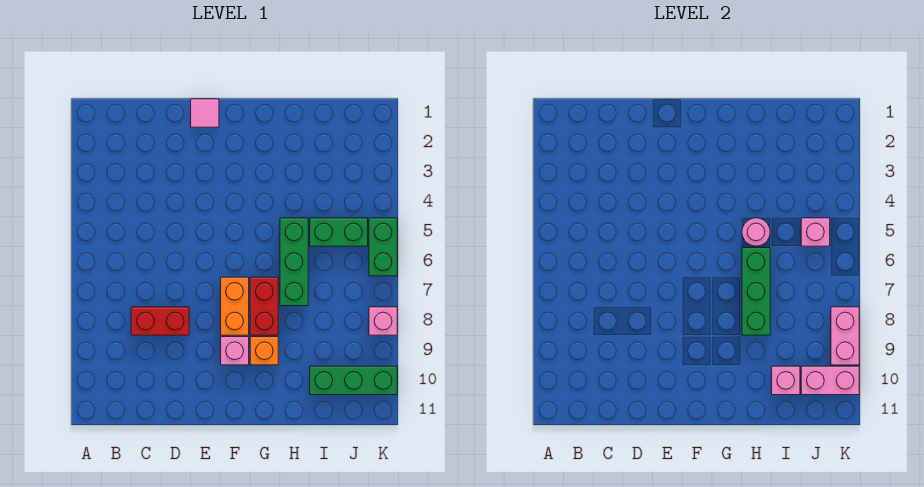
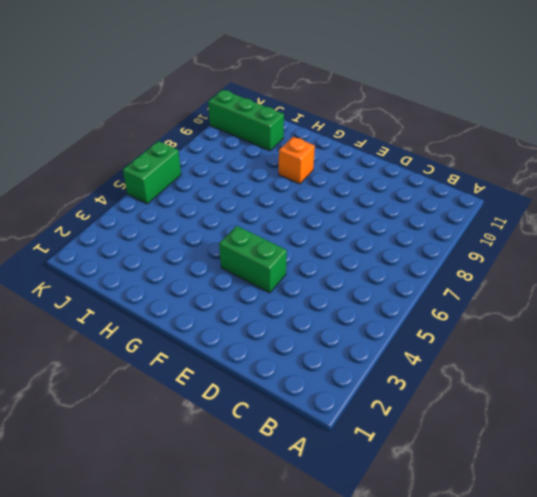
green brick E4:F4 level 1 -> green brick I5:J5 level 1
none -> red brick C8:D8 level 1
none -> pink tile E1 level 1
none -> orange brick F7:F8 level 1

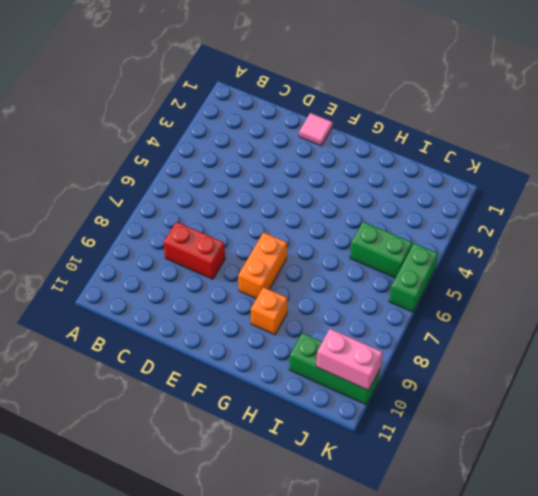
none -> pink brick F9 level 1
none -> red brick G7:G8 level 1
none -> green brick H5:H7 level 1

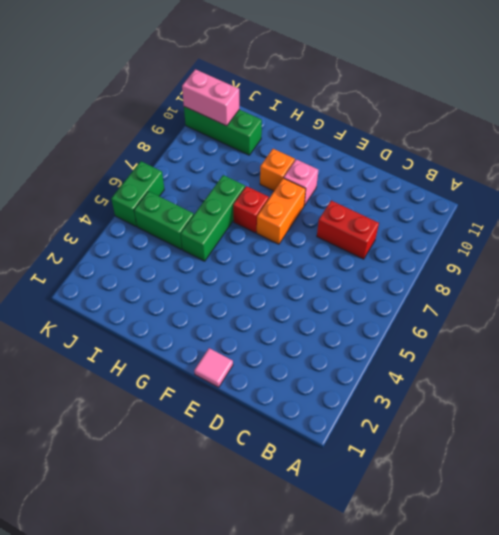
red brick G7 level 1 -> red brick G7:G8 level 1
none -> pink brick K8 level 1
none -> pink round brick H5 level 2
none -> green brick H6:H8 level 2

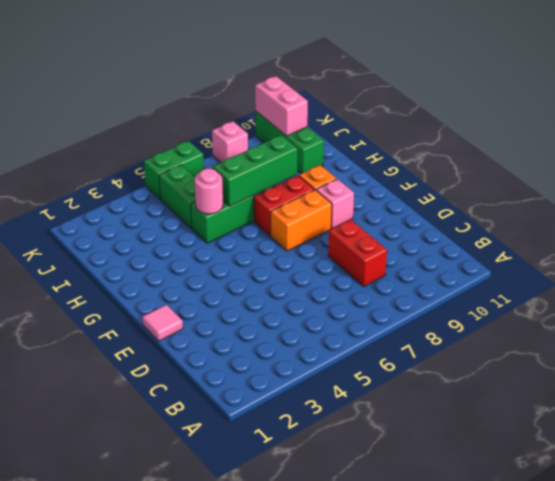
none -> pink brick I10 level 2
none -> pink brick J5 level 2
none -> pink brick K8:K9 level 2

